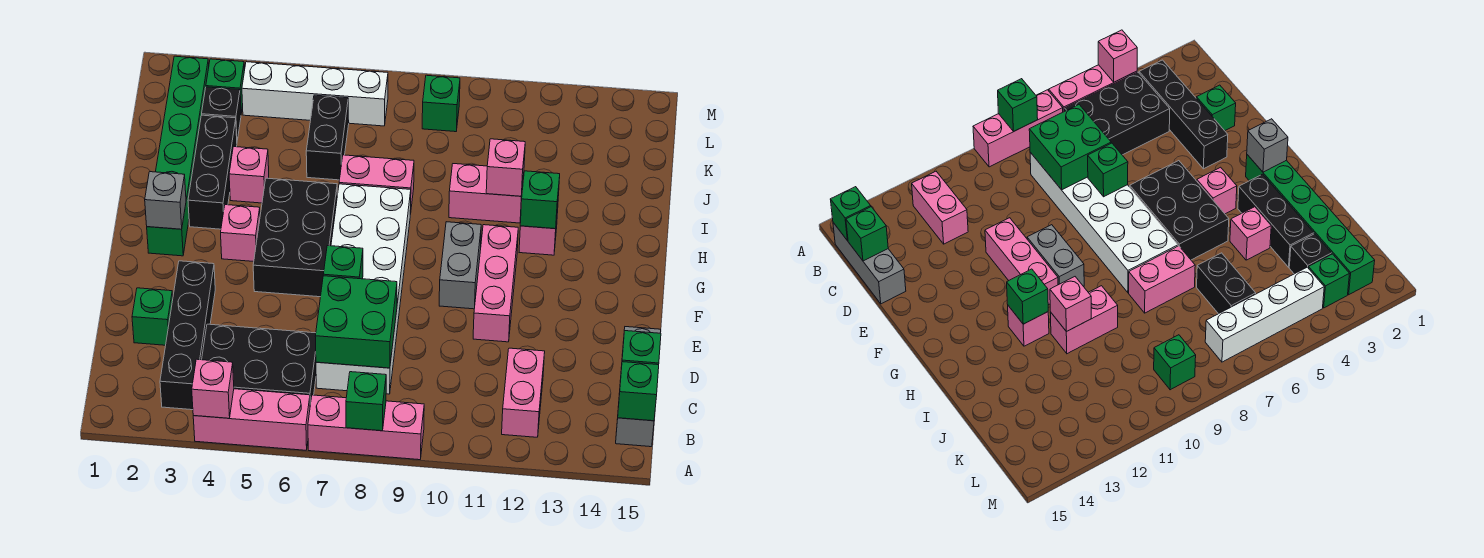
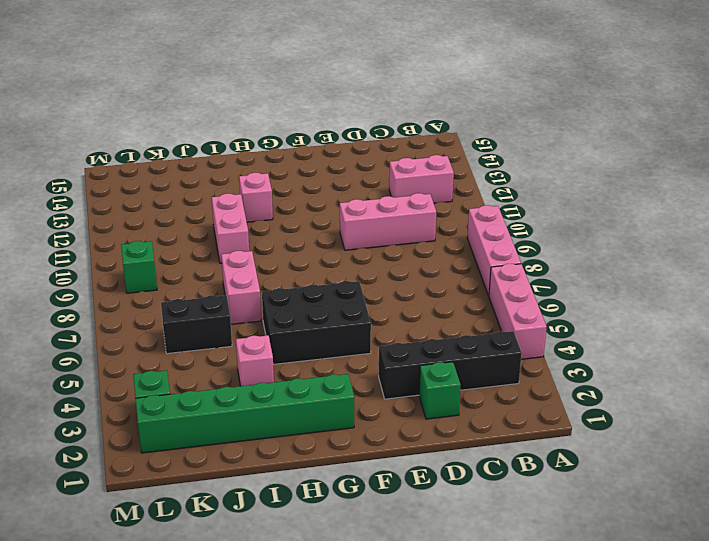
pink brick C10:E10 level 1 -> pink brick E11:G11 level 1
none -> black brick B4:C6 level 1
none -> grey brick B15:D15 level 1
none -> white brick C7:H8 level 1
none -> grey brick F10:G10 level 1

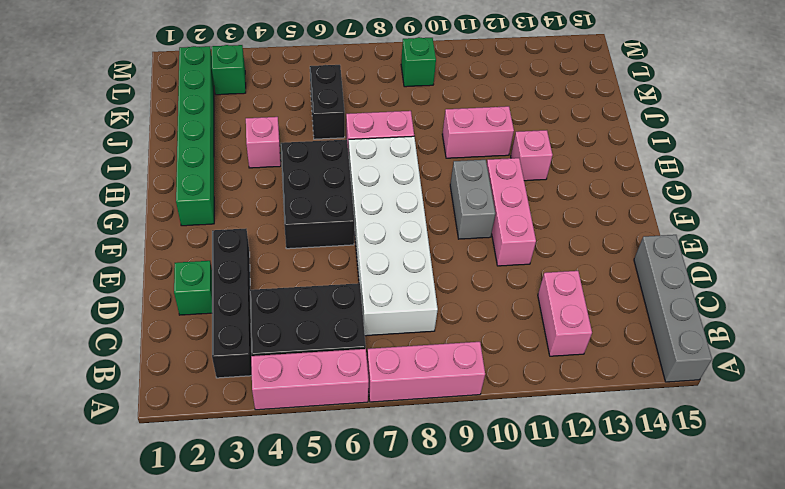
grey brick A15:D15 level 1 -> grey brick B15:D15 level 1
none -> pink brick G4 level 1
none -> black brick H3:J3 level 1
none -> black brick K3 level 1
none -> white brick L4:L7 level 1

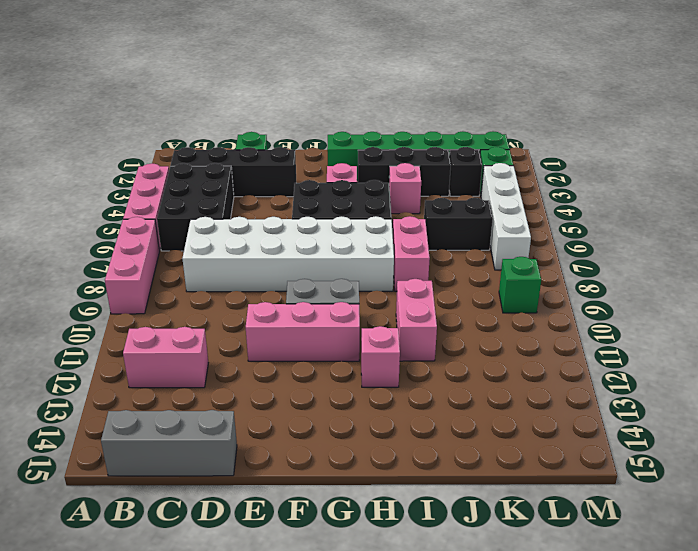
none -> pink brick A4 level 2
none -> green brick A8 level 2
none -> green brick B15 level 2
none -> green brick C7:D8 level 2

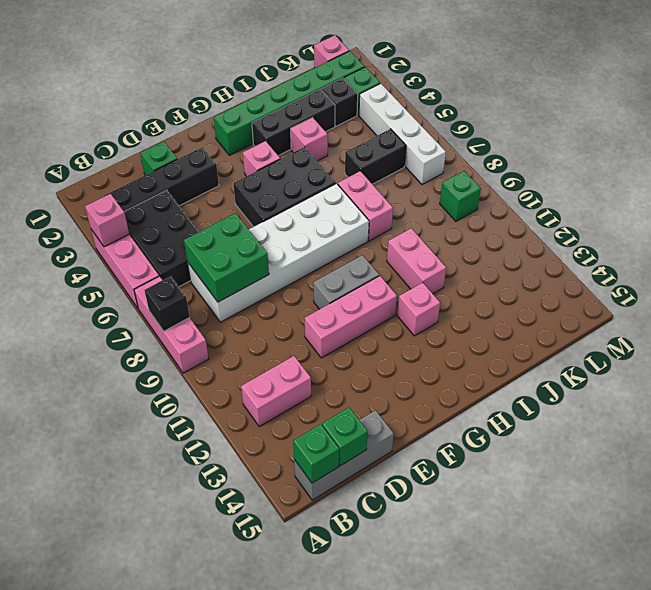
black brick A8 level 2 -> green brick A8 level 2
pink brick L1 level 1 -> pink brick I11 level 2
none -> green brick E7 level 2
none -> grey brick G2 level 2
none -> green brick H12 level 2

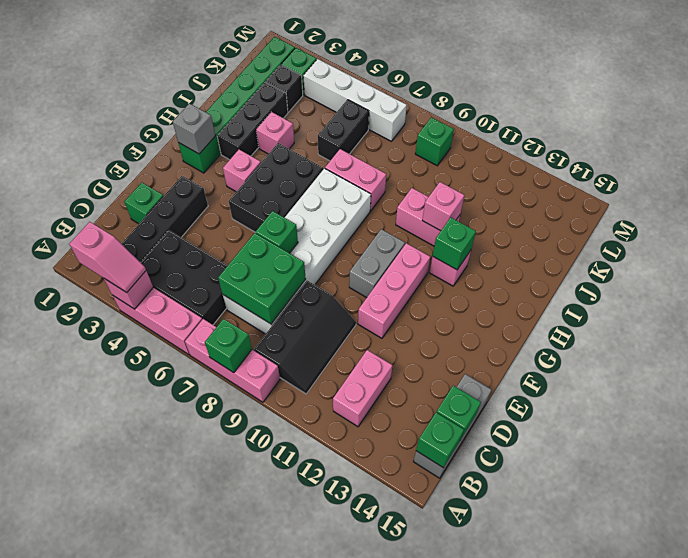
pink slope A3:A4 level 3 top 3 -> none
black slope B9:D10 level 1 top 9 -> none

